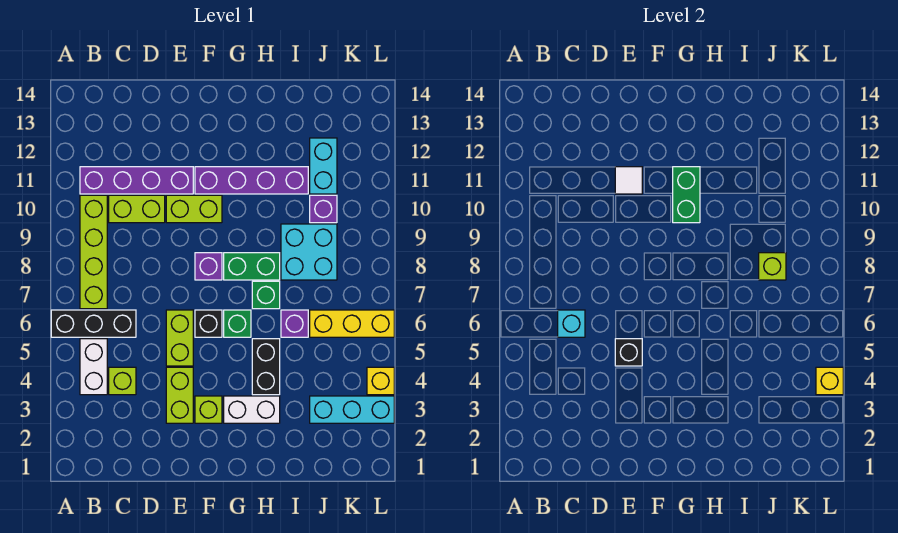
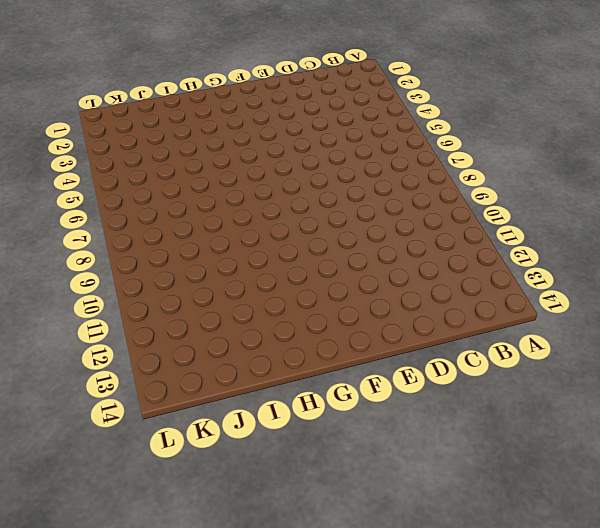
none -> black brick A6:C6 level 1
none -> white brick B4:B5 level 1
none -> lime brick B7:B10 level 1
none -> purple brick B11:E11 level 1

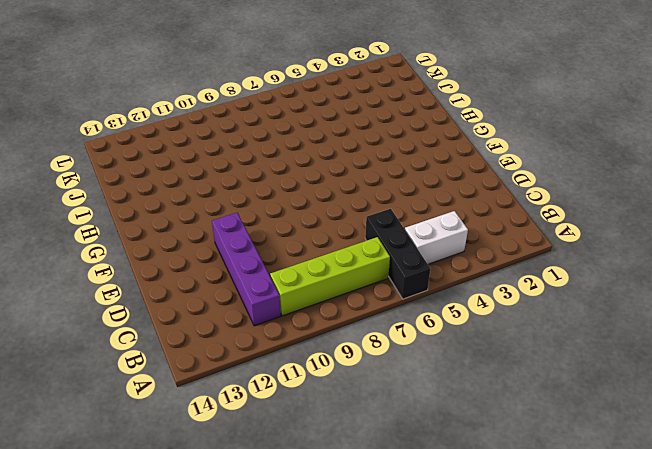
none -> lime brick C4 level 1
none -> lime brick C10:D10 level 1
none -> lime brick E3:E4 level 1
none -> lime brick E5:E6 level 1

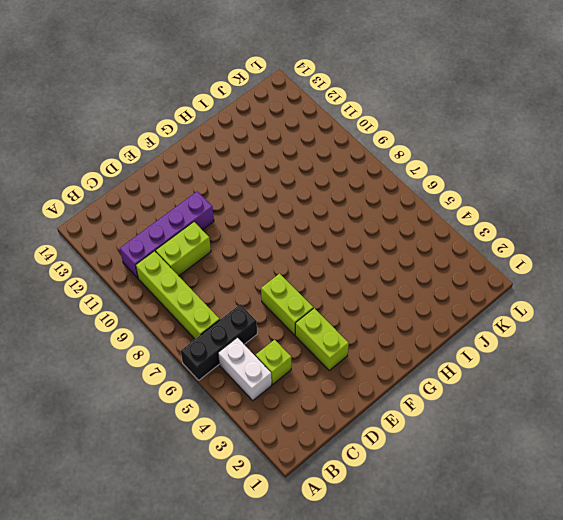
none -> lime brick E10:F10 level 1
none -> lime brick F3 level 1
none -> black brick F6 level 1
none -> purple brick F8 level 1

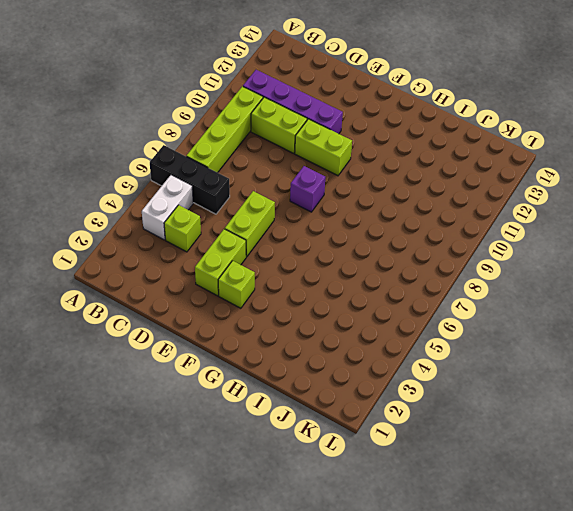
none -> black brick F6 level 1
none -> purple brick F11:I11 level 1
none -> white brick G3:H3 level 1
none -> green brick G6 level 1

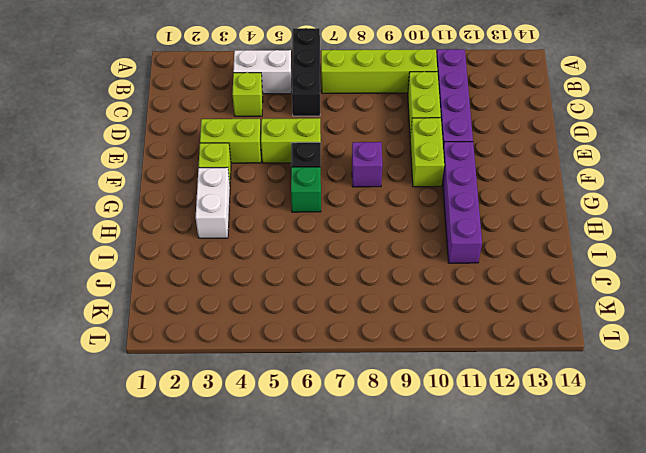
none -> green brick G8:H8 level 1
none -> black brick H4:H5 level 1
none -> green brick H7 level 1
none -> purple brick I6 level 1

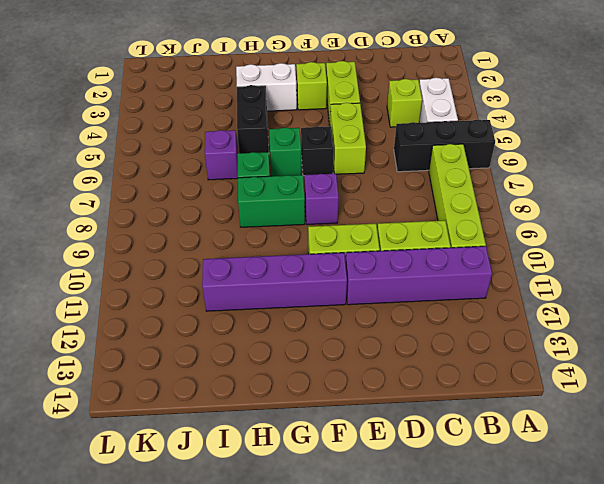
none -> cyan brick I8:J9 level 1
none -> cyan brick J3:L3 level 1
none -> yellow brick J6:L6 level 1
none -> purple brick J10 level 1

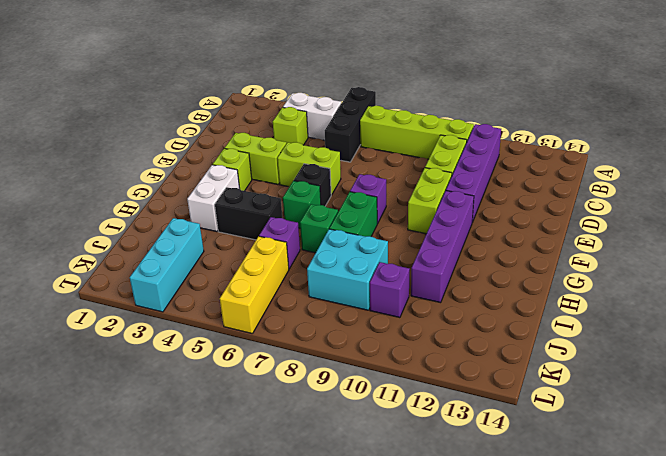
none -> cyan brick J11:J12 level 1
none -> yellow brick L4 level 1
none -> cyan brick C6 level 2
none -> black brick E5 level 2

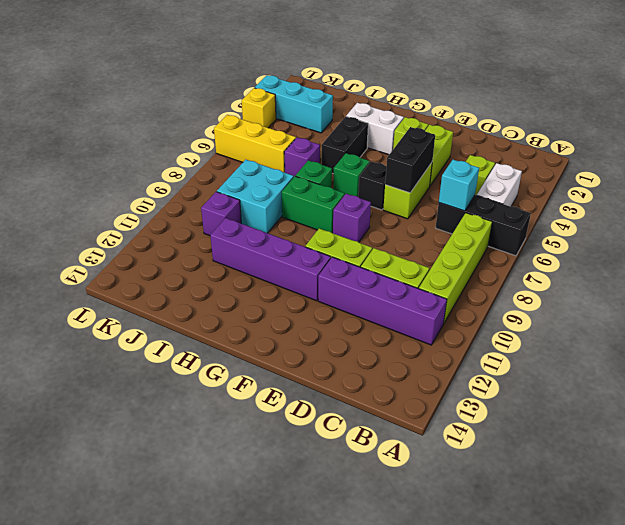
black brick E5:E6 level 2 -> black brick E5 level 2
none -> cyan brick J11:J12 level 1
none -> white tile E11 level 2
none -> green brick G10:G11 level 2
none -> lime brick J8 level 2

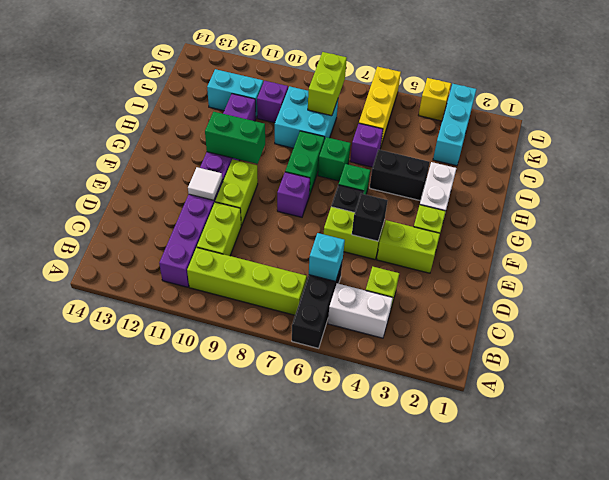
lime brick J8:K8 level 2 -> lime brick J8 level 2
none -> yellow brick L4 level 2

